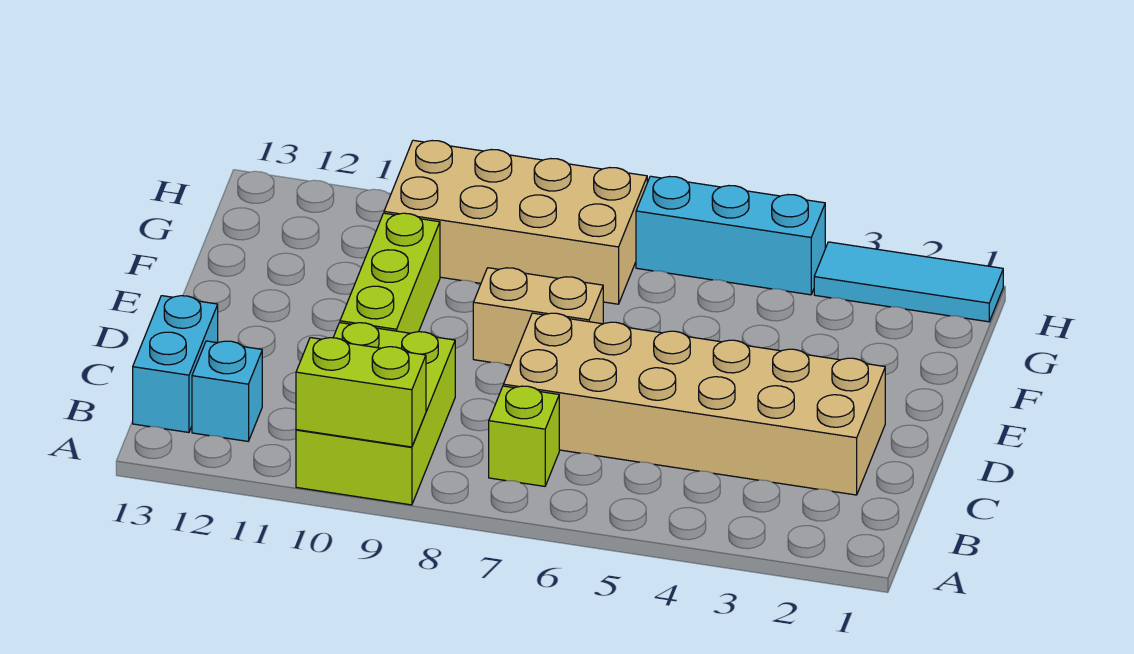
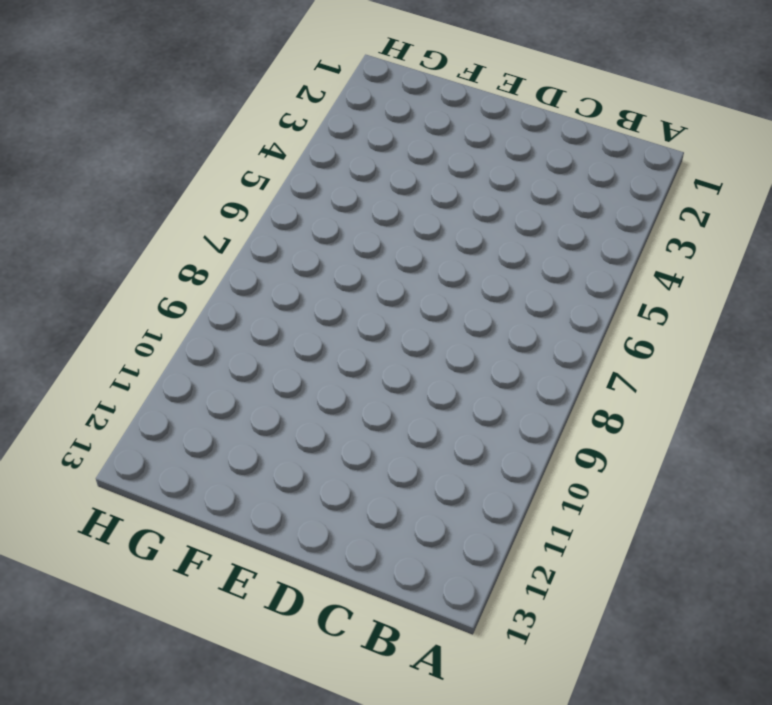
none -> lime brick A9:C10 level 1
none -> lime brick B7 level 1

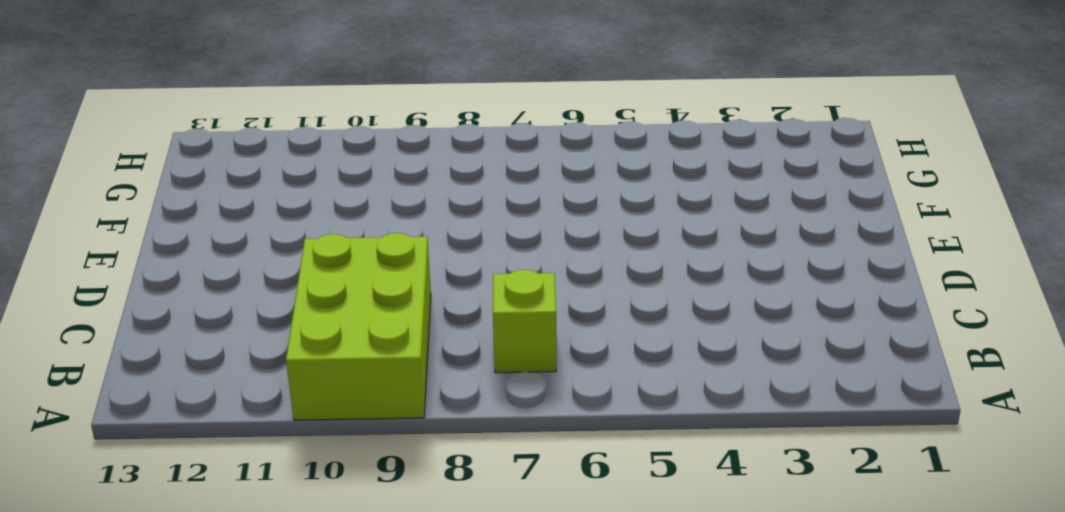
none -> cyan brick B12 level 1
none -> cyan brick B13:C13 level 1

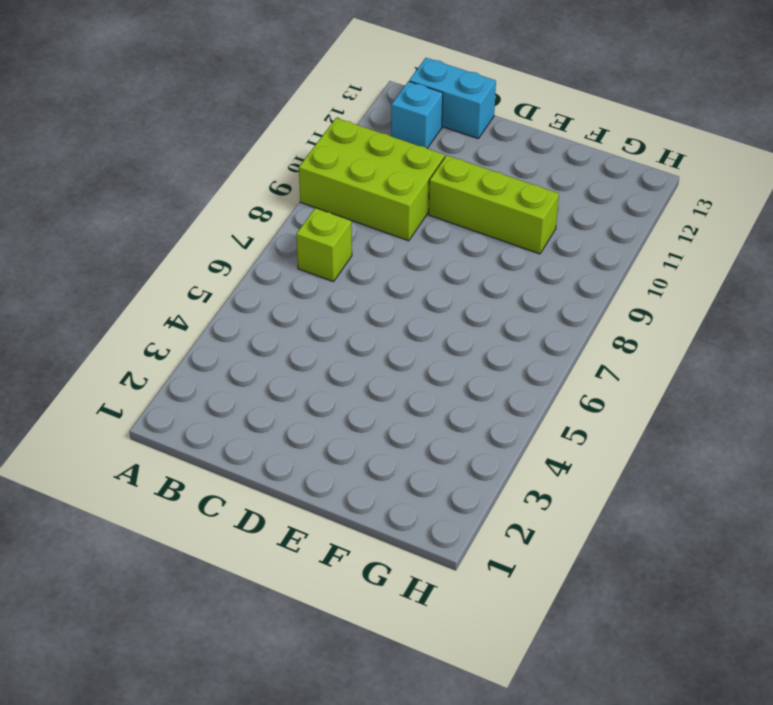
none -> tan brick C2:D7 level 1
none -> tan brick E7:E8 level 1

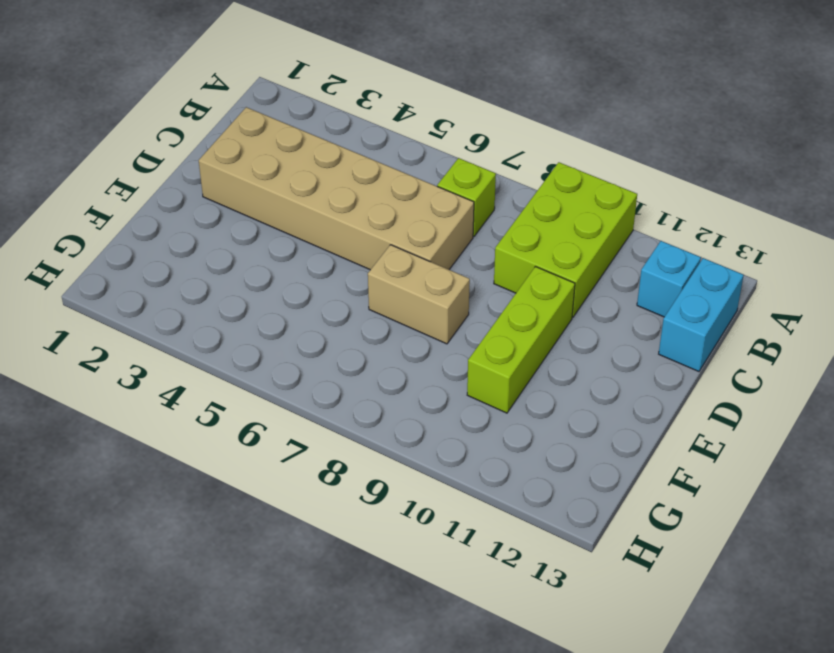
none -> tan brick G7:H10 level 1
none -> cyan tile H1:H3 level 1

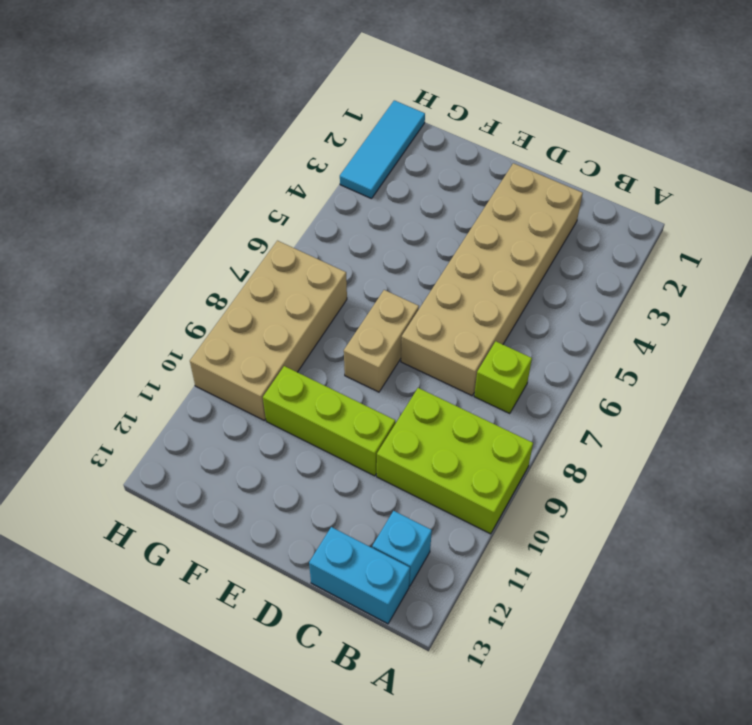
none -> cyan brick H4:H6 level 1
none -> lime brick A9:A10 level 2

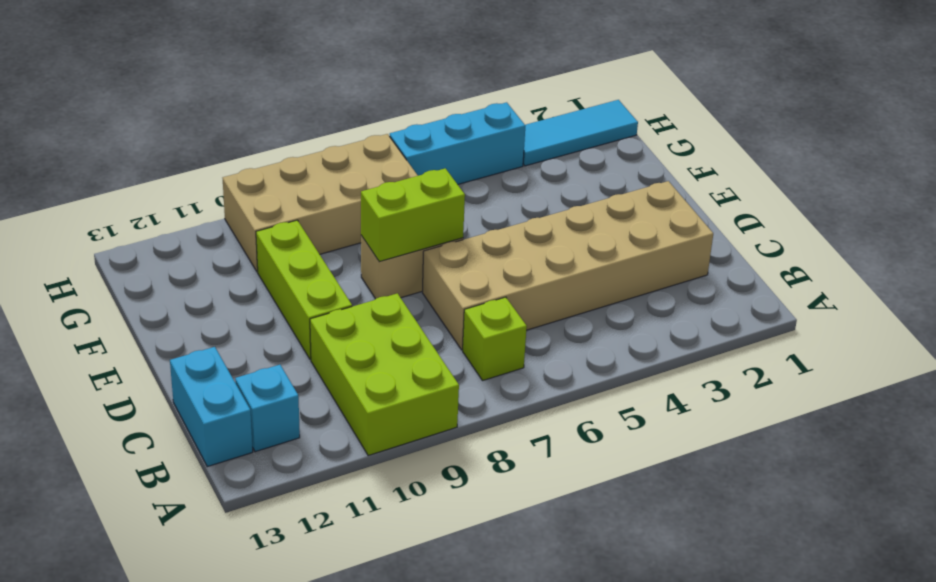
lime brick E7:E8 level 2 -> lime brick A9:A10 level 2

